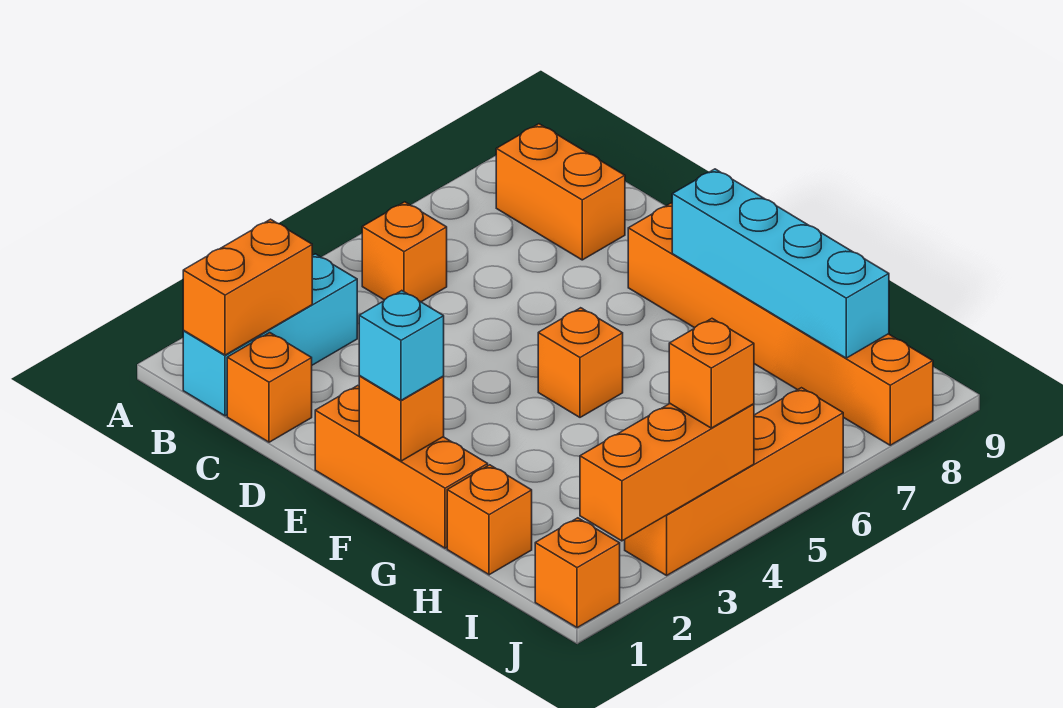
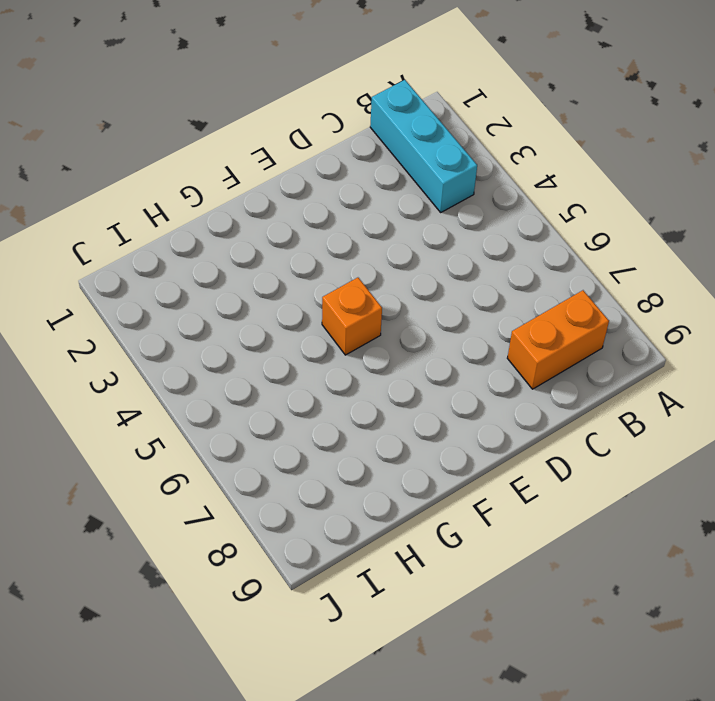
none -> orange brick B5 level 1
none -> orange brick C1 level 1
none -> orange brick E1:G1 level 1

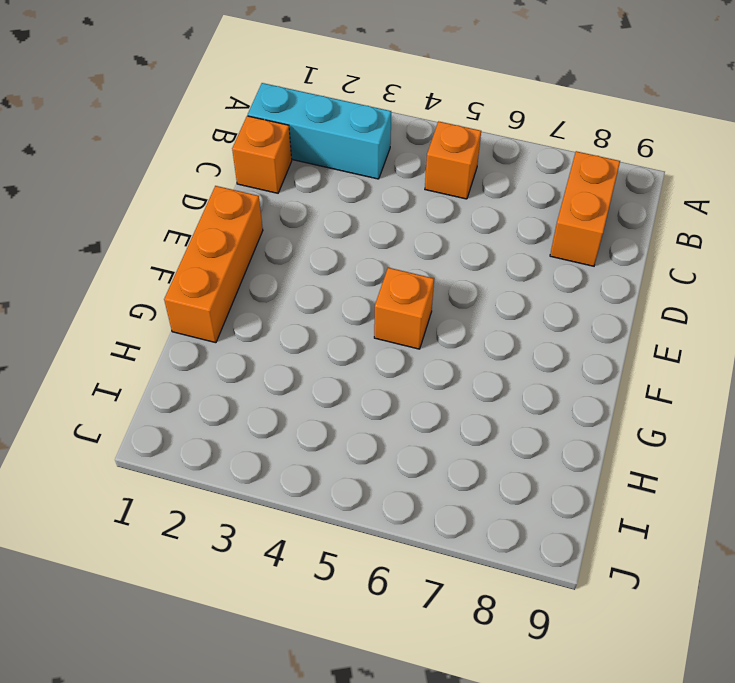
none -> orange brick E8:J8 level 1
none -> orange brick H1 level 1
none -> orange brick J1 level 1

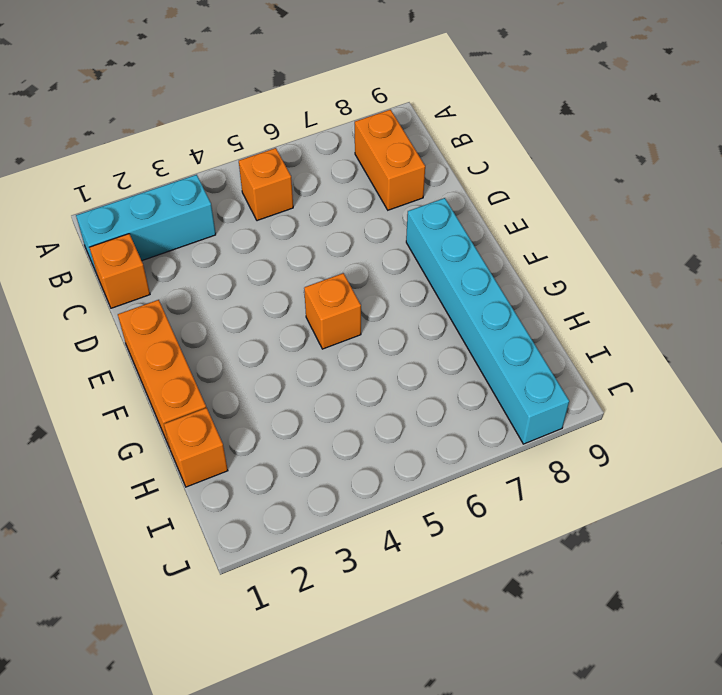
cyan brick E8:J8 level 1 -> orange brick E8:J8 level 1
none -> orange brick J1 level 1
none -> orange brick J3:J6 level 1
none -> orange brick B1:B2 level 2

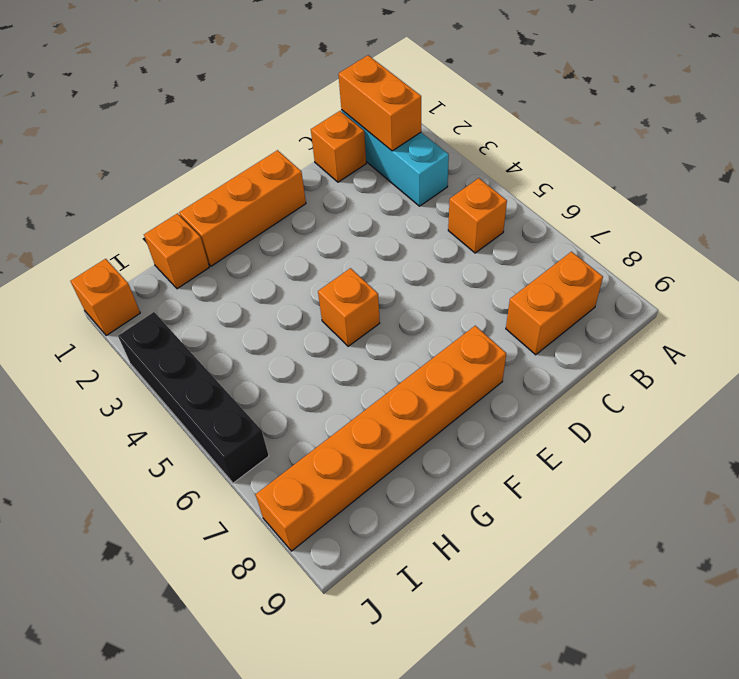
black brick J3:J6 level 1 -> orange brick J3:J6 level 1
none -> orange brick F1 level 2
none -> cyan brick F8:I8 level 2
none -> orange brick J2:J4 level 2

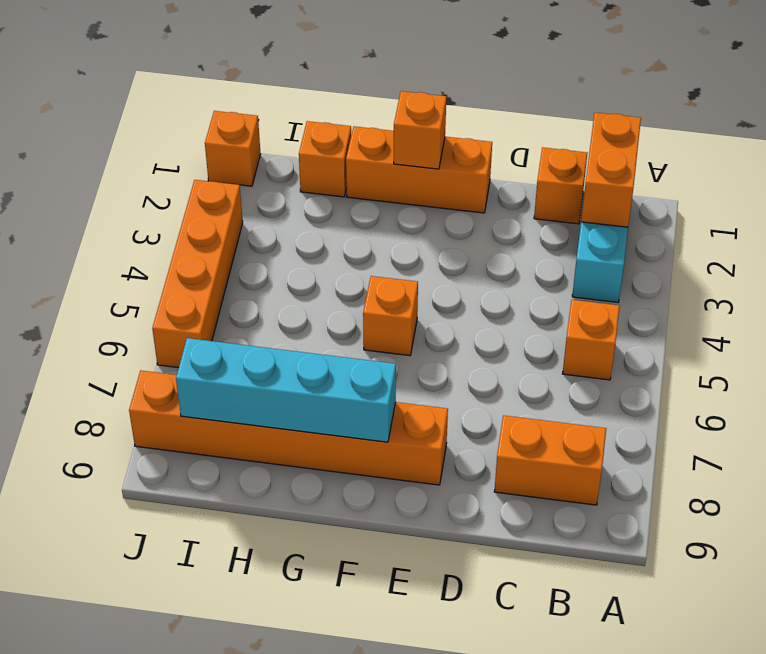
none -> orange brick J2:J4 level 2
none -> cyan brick F1 level 3
none -> orange brick J4 level 3

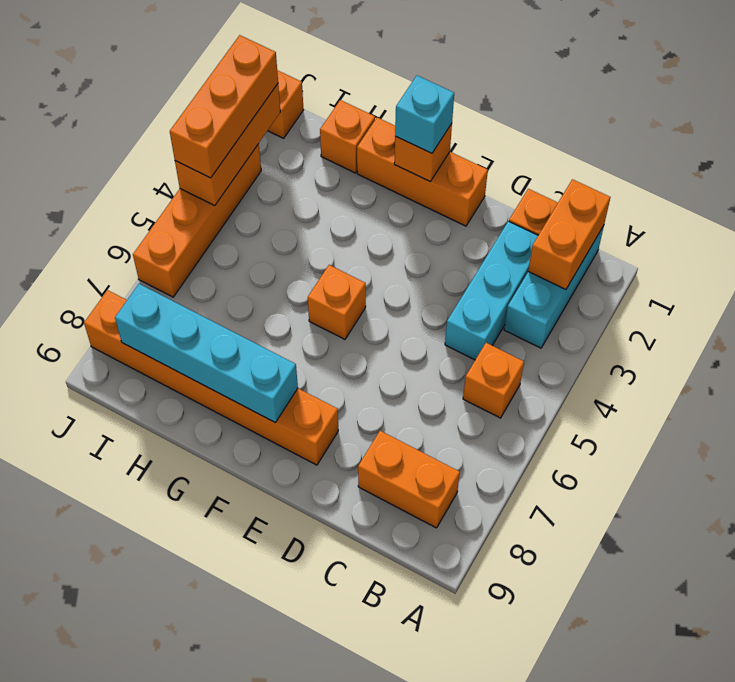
cyan brick C2:C4 level 1 -> none
orange brick J2:J4 level 3 -> orange brick J4 level 3

